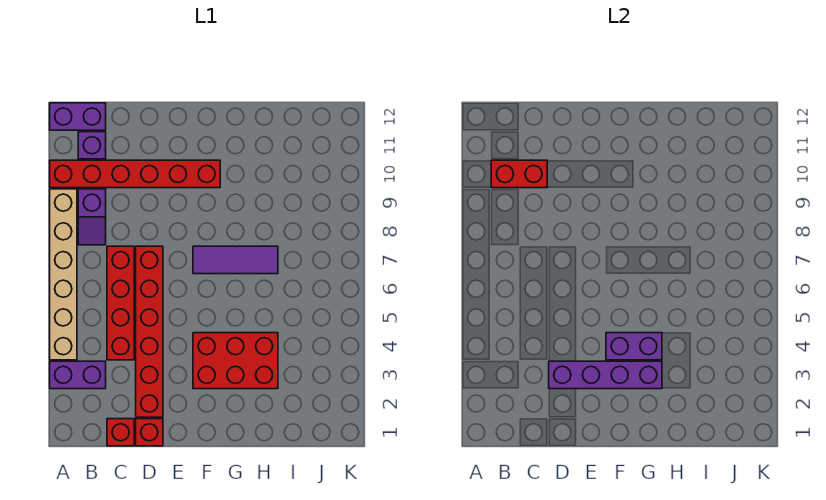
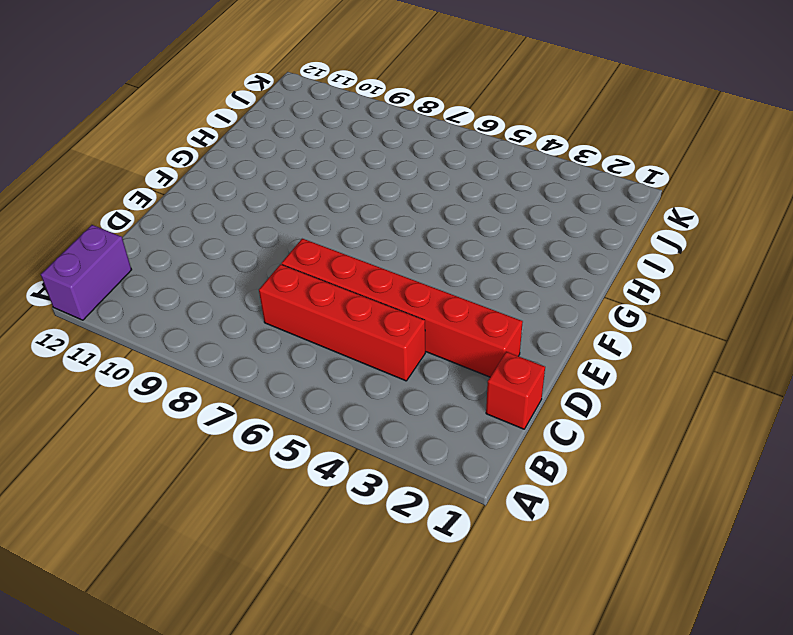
none -> purple brick A3:B3 level 1
none -> tan brick A4:A9 level 1
none -> red brick A10:F10 level 1

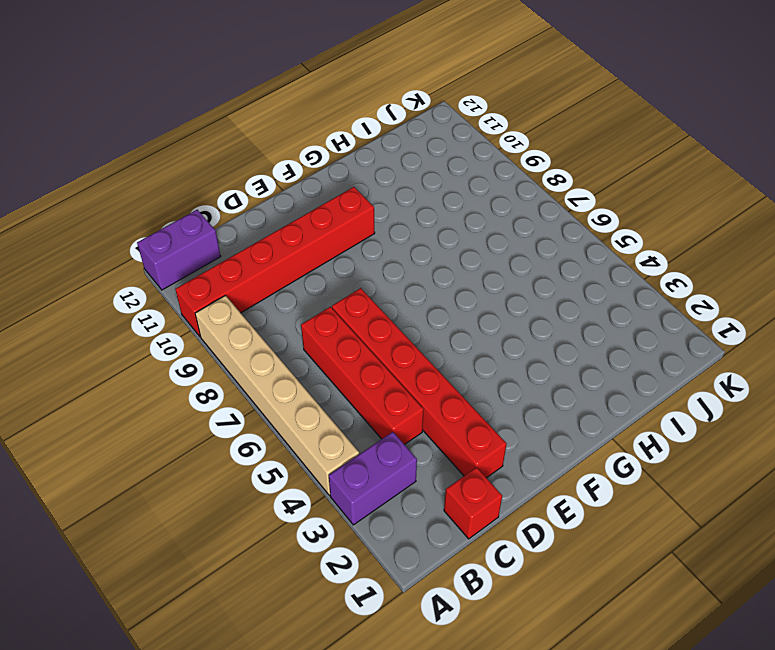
none -> purple slope B8:B9 level 1 top 9
none -> purple brick B11 level 1
none -> red brick D1 level 1

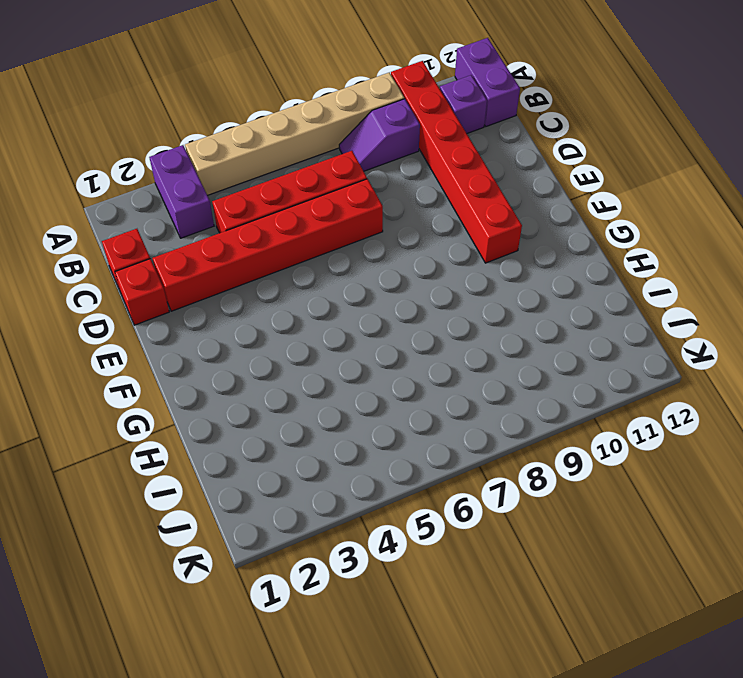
none -> red brick F3:H4 level 1
none -> purple tile F7:H7 level 1
none -> red brick B10:C10 level 2

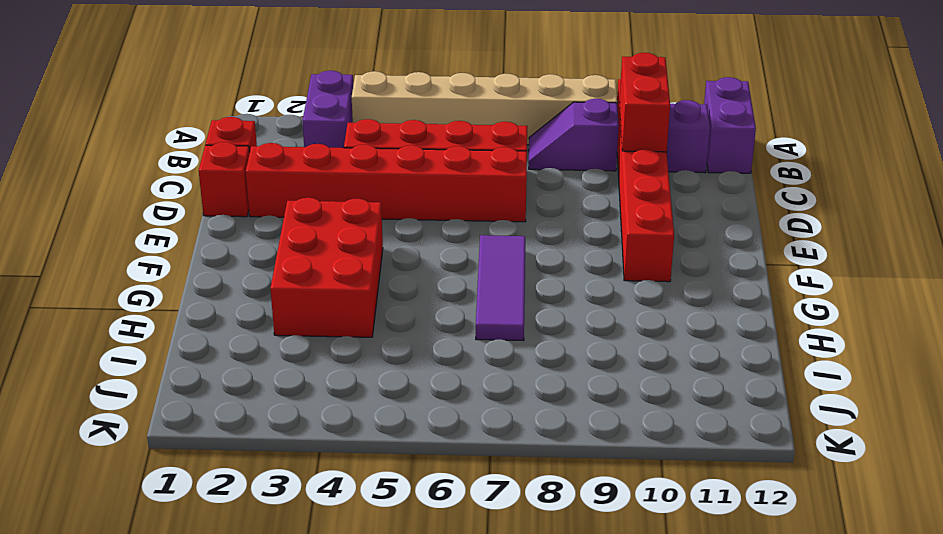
none -> purple brick D3:G3 level 2
none -> purple brick F4:G4 level 2

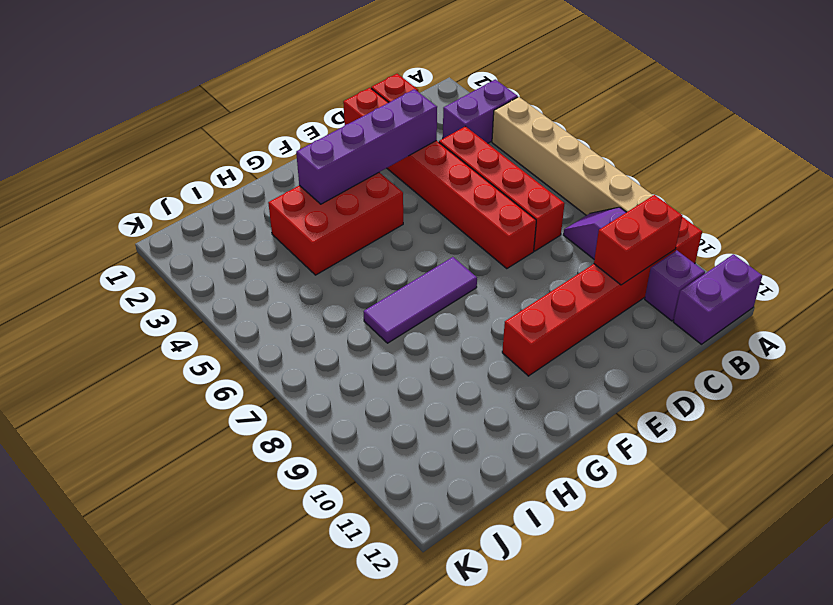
none -> purple brick F4:G4 level 2

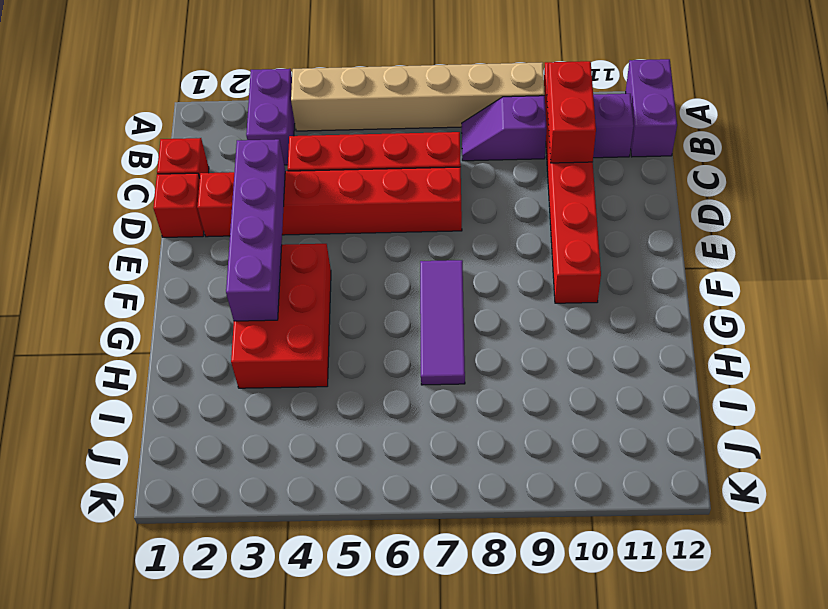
none -> purple brick F4:G4 level 2

